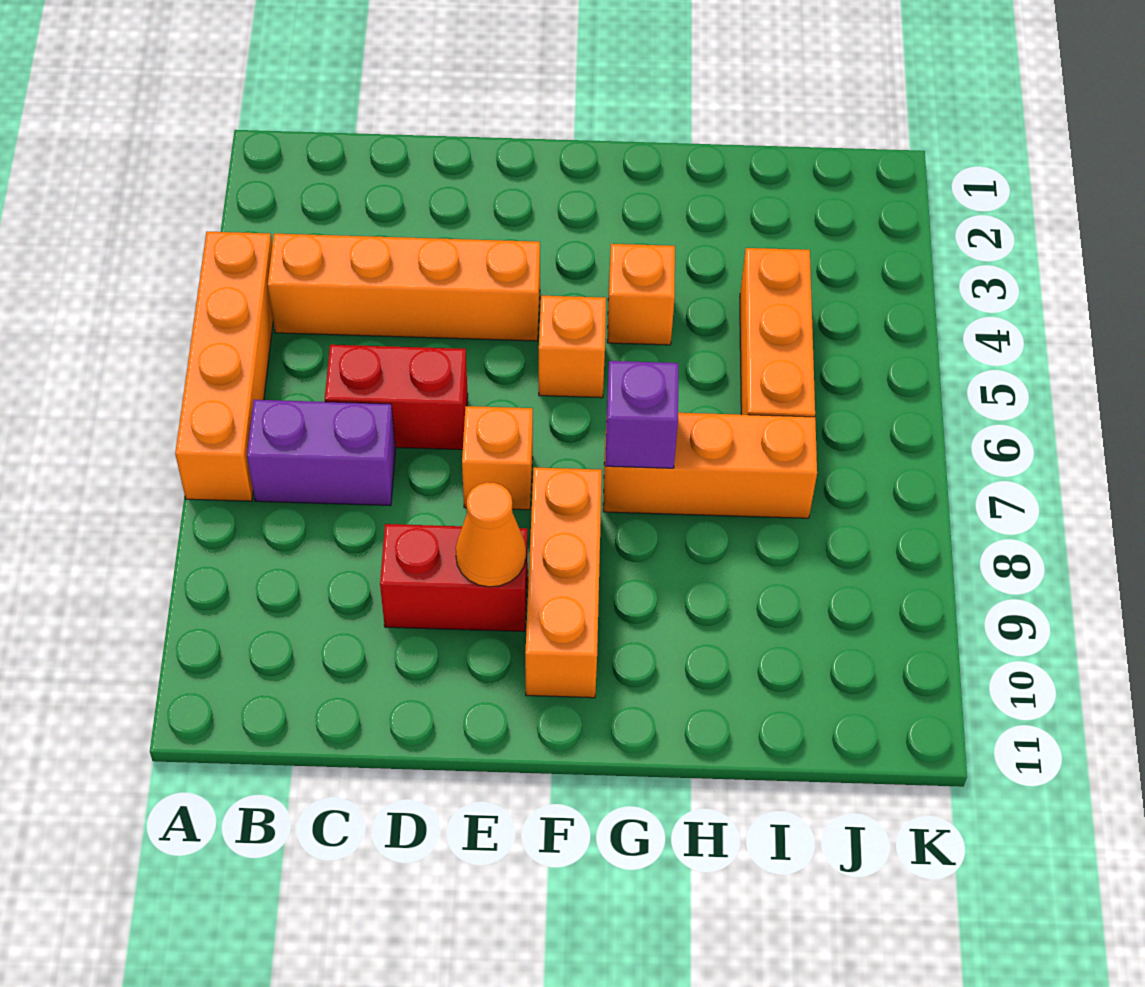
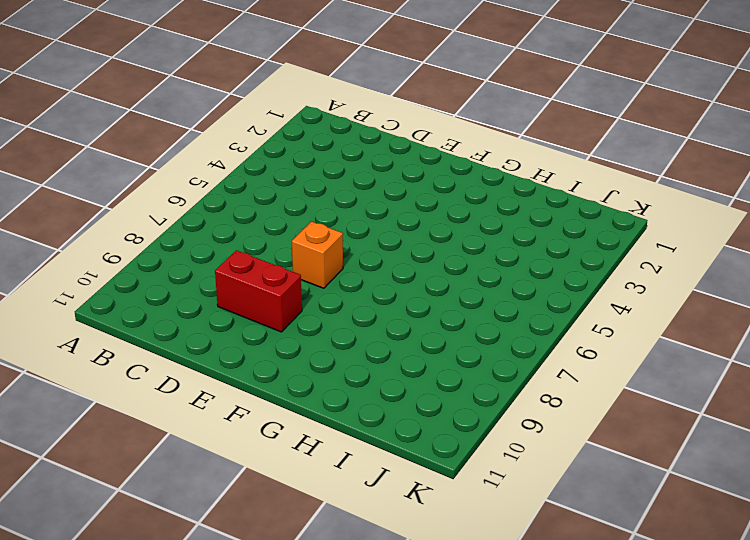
none -> orange brick A4:A7 level 1
none -> orange brick B4:E4 level 1
none -> purple brick B7:C7 level 1

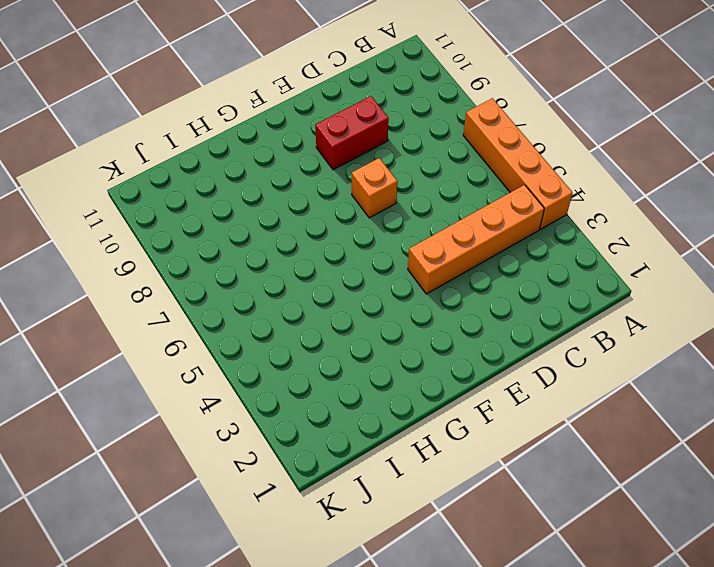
none -> purple brick B7:C7 level 1
none -> red brick C6:D6 level 1
none -> orange brick F5 level 1

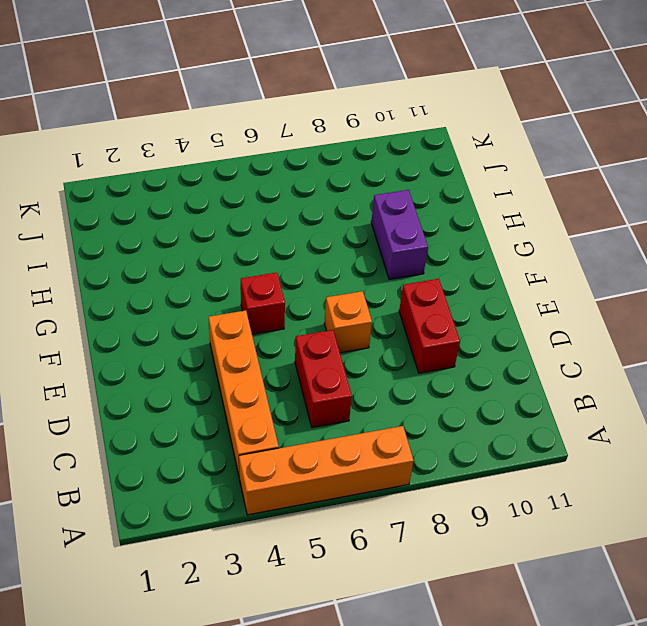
red brick F5 level 1 -> orange brick F5 level 1
purple brick G9:H9 level 1 -> purple brick B7:C7 level 1
none -> orange brick F8:F10 level 1
none -> orange brick G4 level 1
none -> orange brick G7:I7 level 1

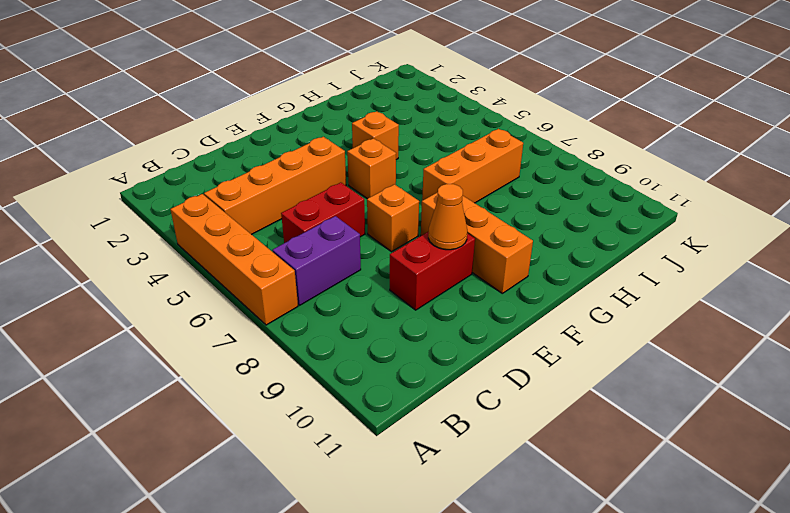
none -> orange brick I4:I6 level 1
none -> purple brick G7 level 2

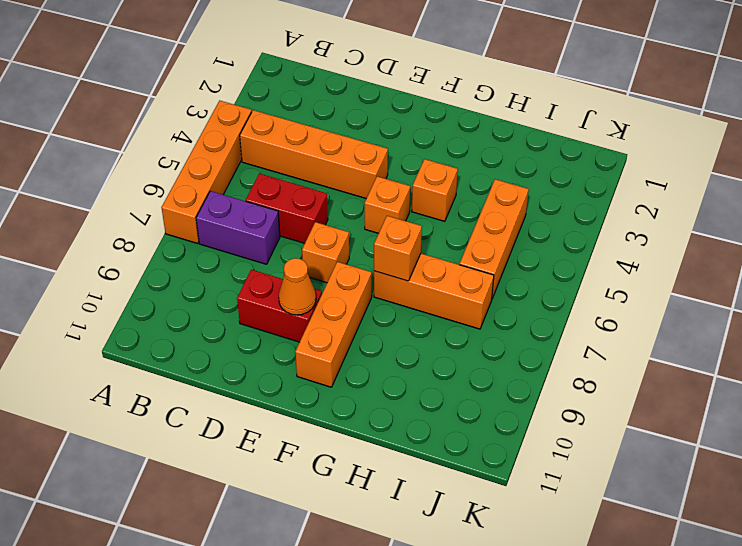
orange brick G7 level 2 -> purple brick G7 level 2

